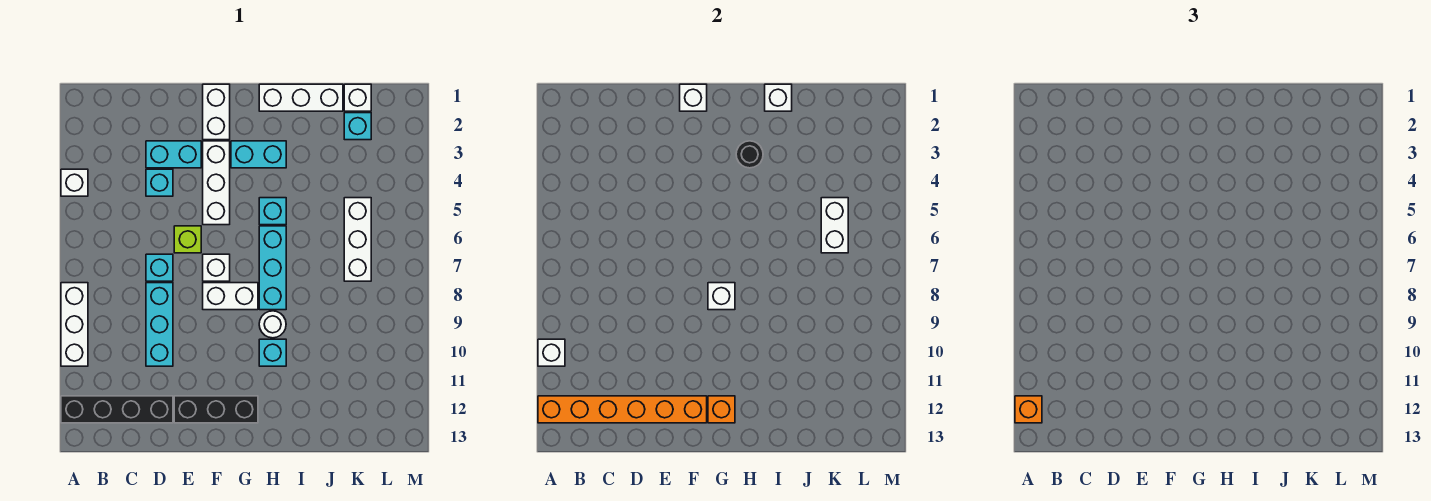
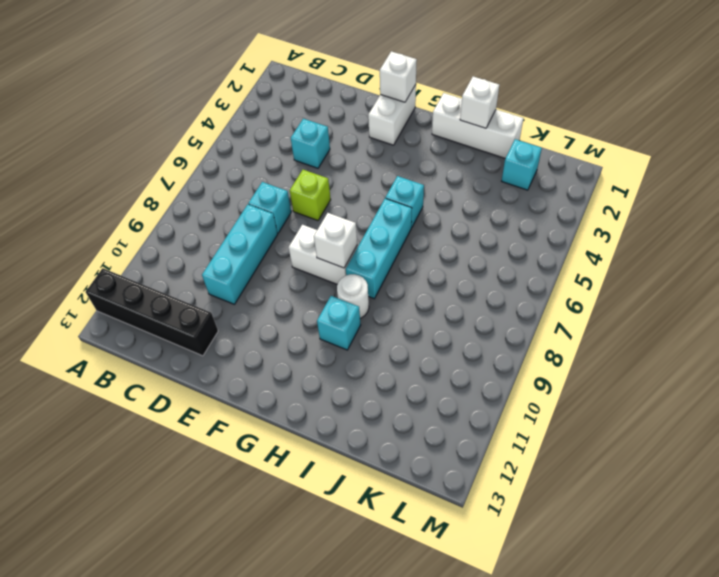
none -> white brick A4 level 1
none -> white brick A8:A10 level 1
none -> cyan brick D3:E3 level 1
none -> black brick E12:G12 level 1

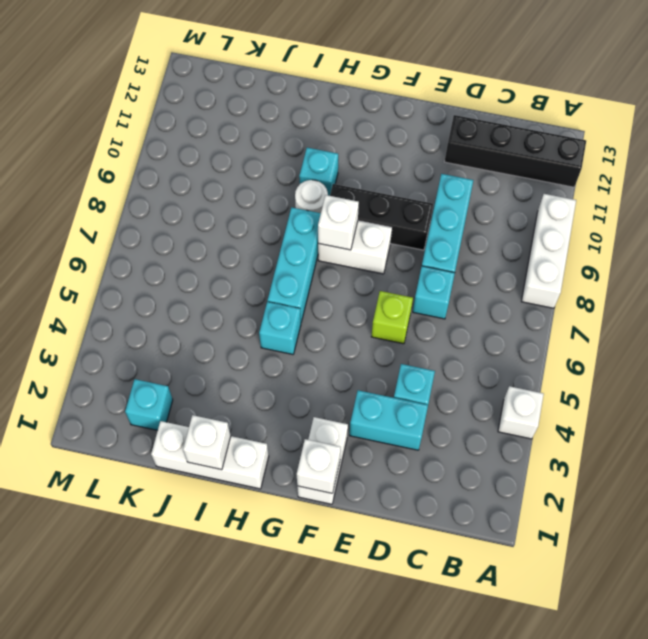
black brick E9:G9 level 1 -> black brick E12:G12 level 1
none -> white brick F3:F5 level 1
none -> white brick F7 level 1
none -> cyan brick G3:H3 level 1
none -> white brick K1 level 1

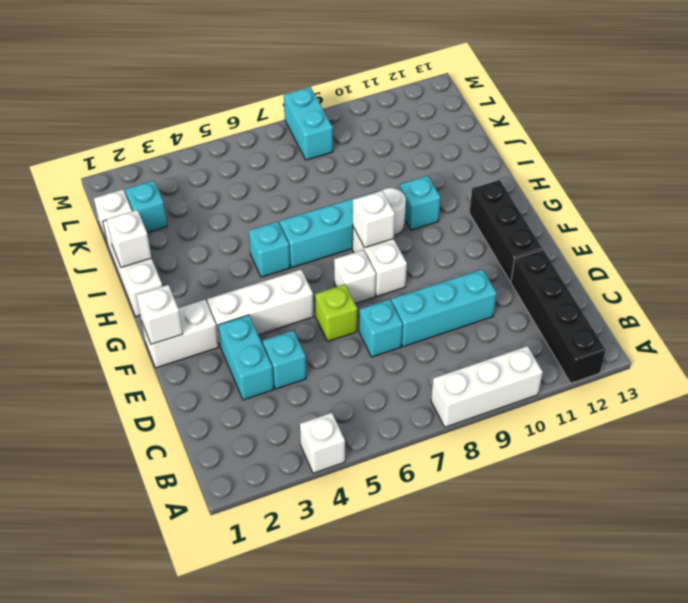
cyan brick L8:M8 level 1 -> cyan brick G3:H3 level 1
none -> white brick K5:K7 level 1
none -> white brick A10 level 2
none -> orange brick A12:F12 level 2
none -> orange brick G12 level 2

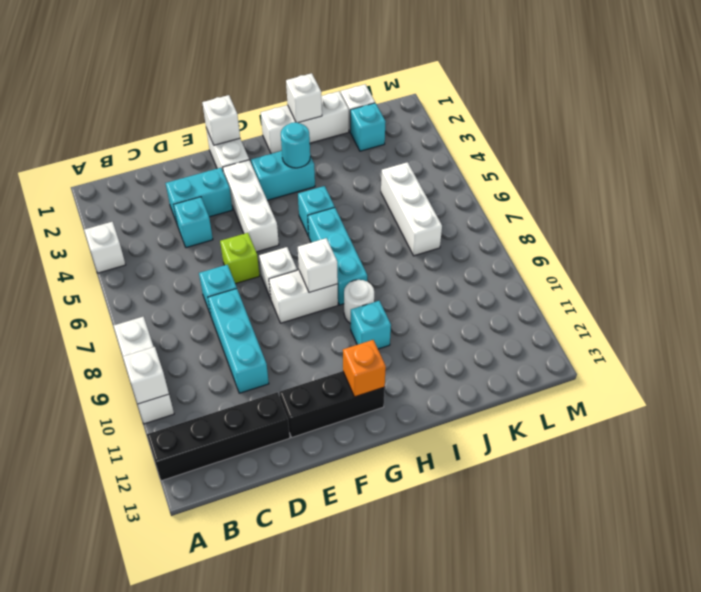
cyan round brick H3 level 2 -> black round brick H3 level 2
none -> orange brick A12:F12 level 2
none -> white brick K5:K6 level 2
none -> orange brick A12 level 3

